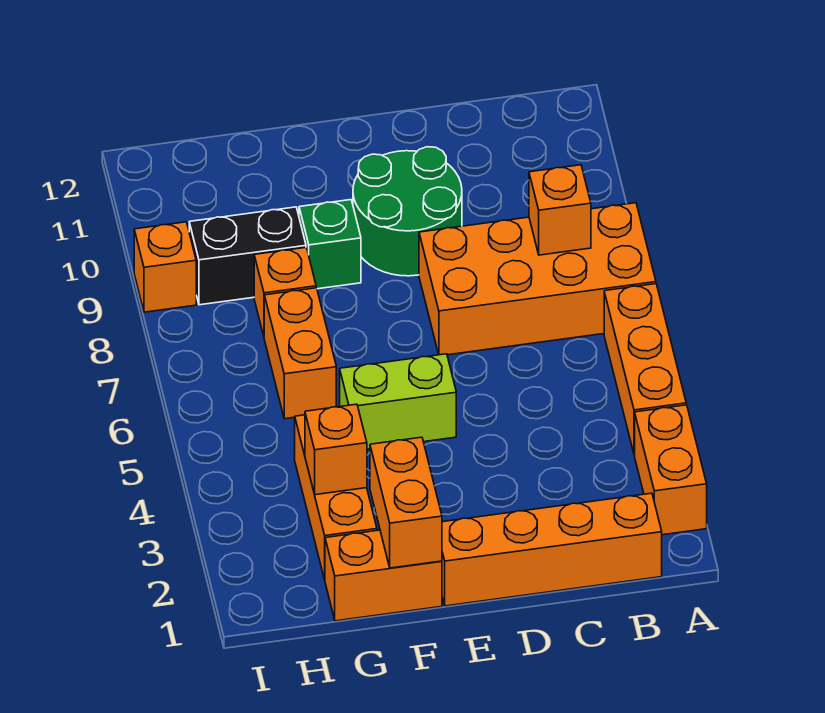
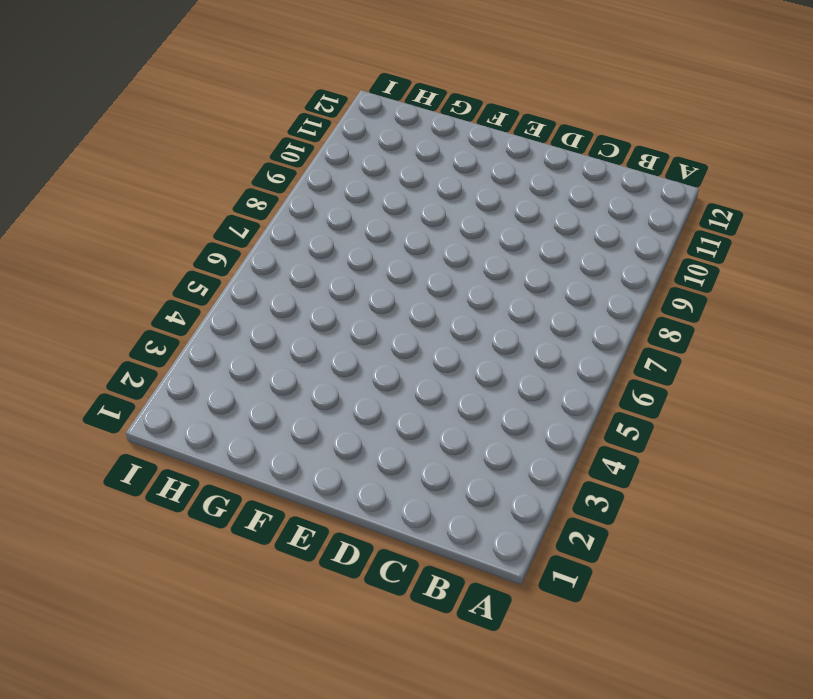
none -> orange brick A2:A3 level 1
none -> orange brick A4:A6 level 1
none -> orange brick A7:D8 level 1

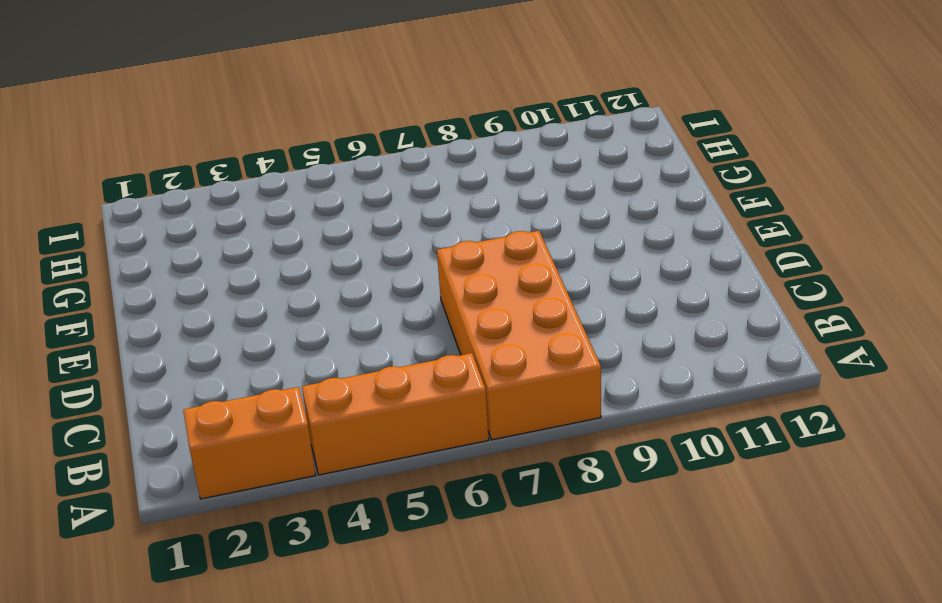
none -> orange brick B1:E1 level 1
none -> green round brick D9:E10 level 1
none -> lime brick E5:F5 level 1

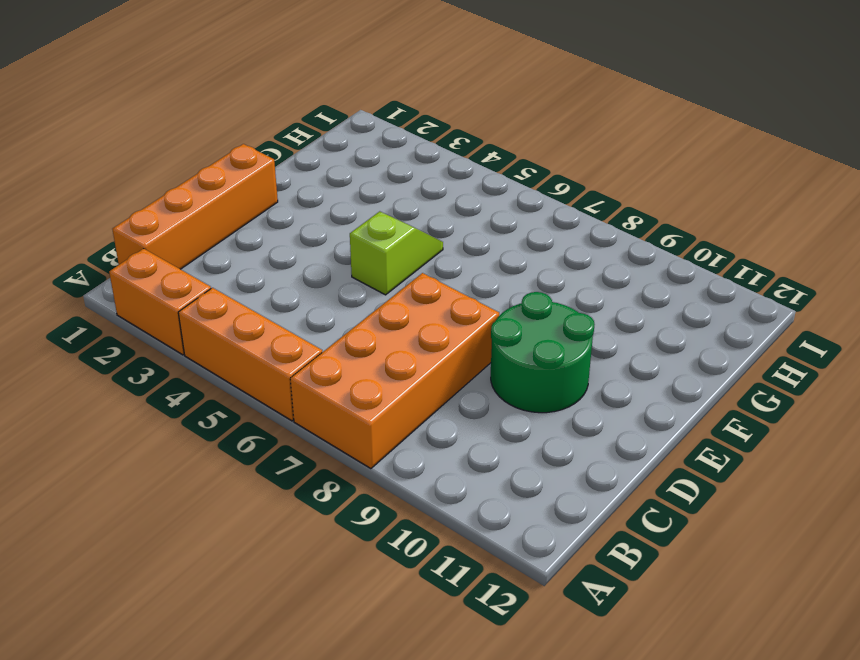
lime slope E5:F5 level 1 top E -> lime brick E5:F5 level 1
none -> orange brick F1:G1 level 1
none -> green brick F9 level 1
none -> orange brick G2:G4 level 1

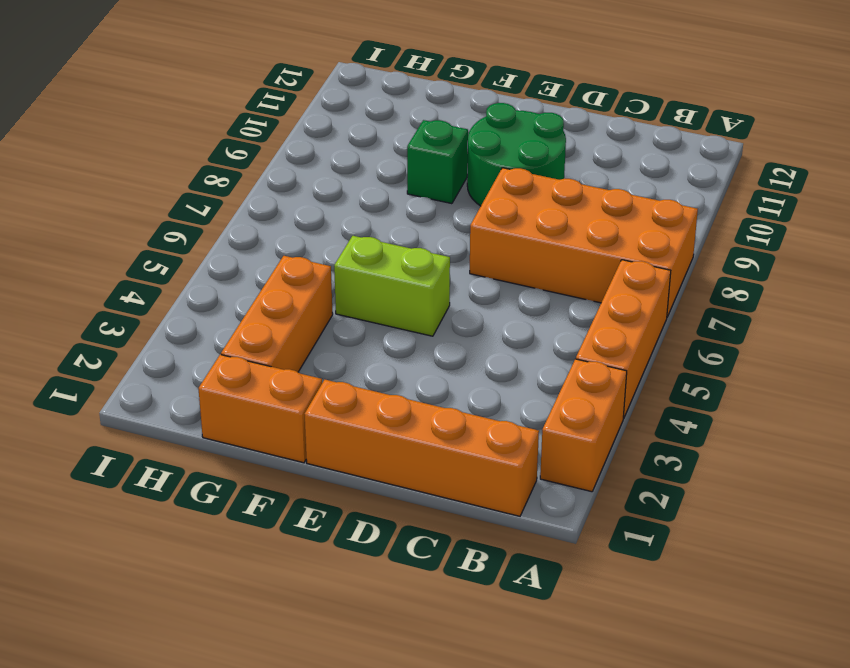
none -> orange brick G6:G7 level 1
none -> orange brick G8 level 1
none -> black brick G9:H9 level 1

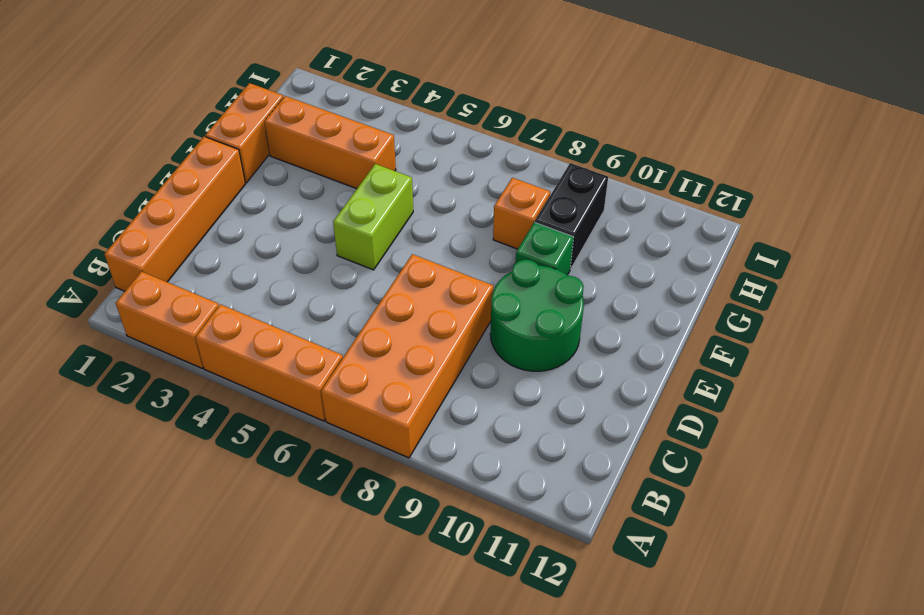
none -> orange brick G6:G7 level 1
none -> orange brick I9 level 1
none -> orange brick B8 level 2

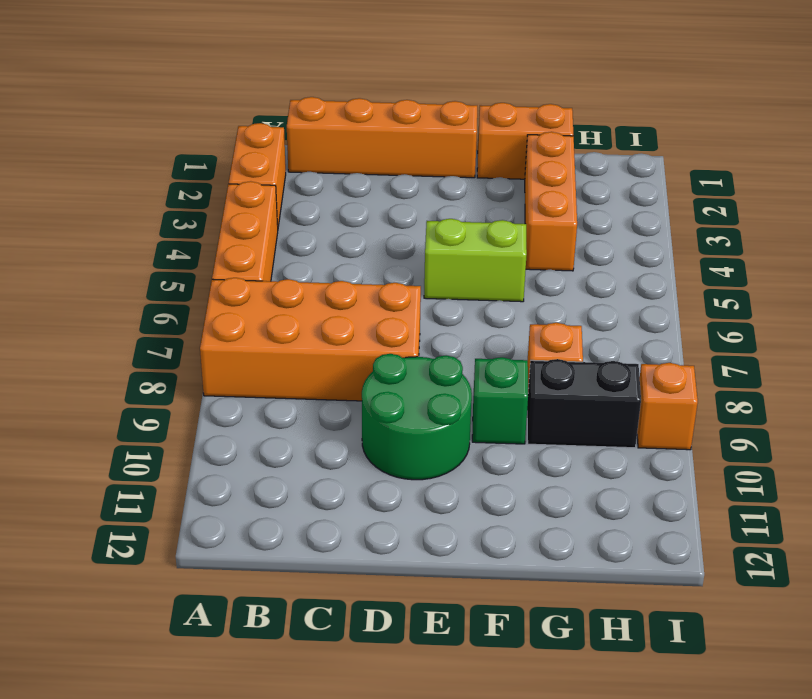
none -> orange brick G6:G7 level 1
none -> orange brick B8 level 2
none -> orange brick F1:F2 level 2

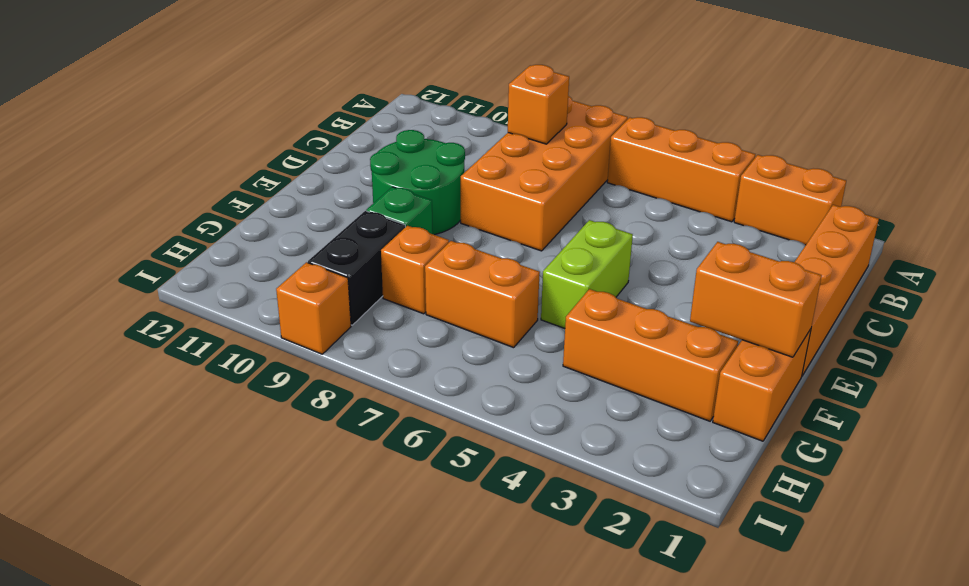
none -> orange brick G3 level 2

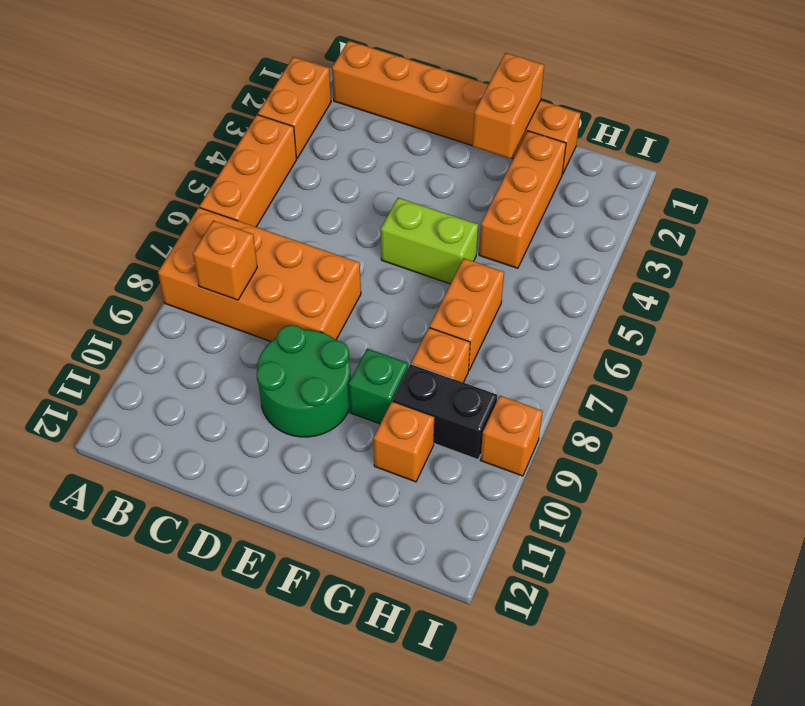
orange brick G10 level 1 -> orange brick G3 level 2

